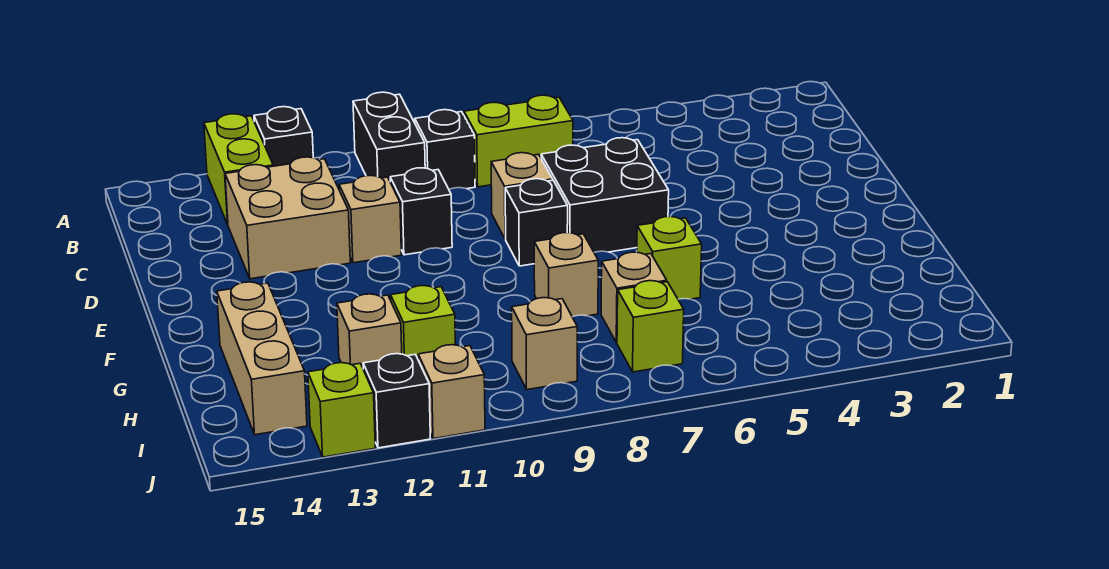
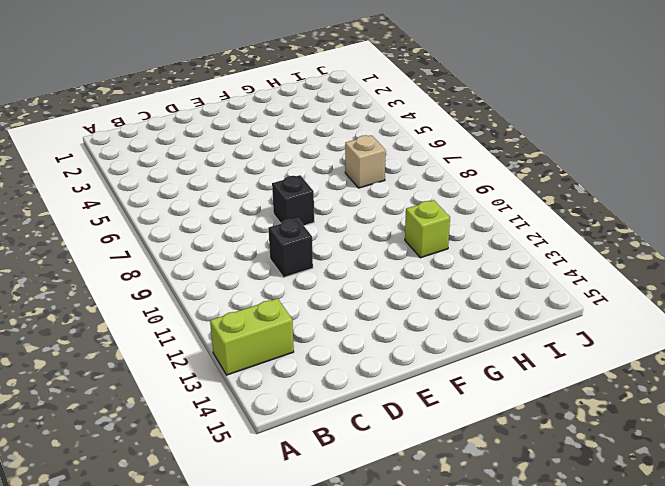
none -> black brick A10:B10 level 1
none -> black brick A12 level 1
none -> lime brick B7:B8 level 1

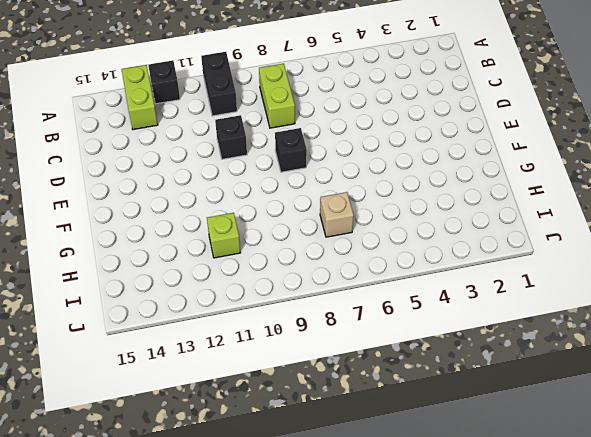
lime brick B8:C8 level 1 -> lime brick B7:B8 level 1
none -> black brick B9 level 1
none -> tan brick C12:D13 level 1
none -> black brick D6:E7 level 1

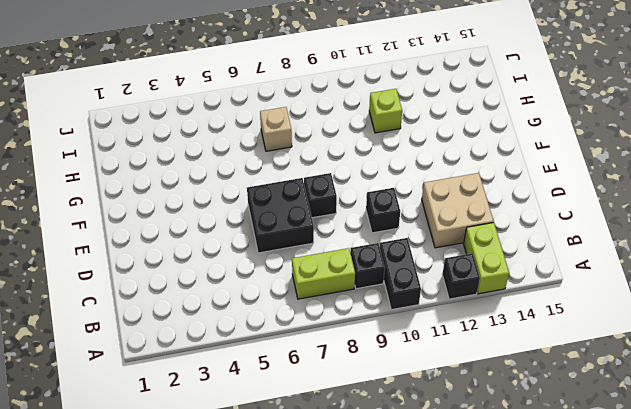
none -> tan brick D8 level 1
none -> tan brick D11 level 1
none -> lime brick G6 level 1

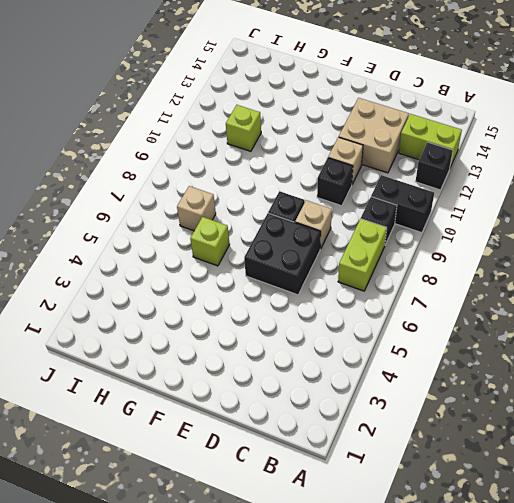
none -> tan brick G8 level 1
none -> tan brick G14:I14 level 1
none -> tan brick H12 level 1

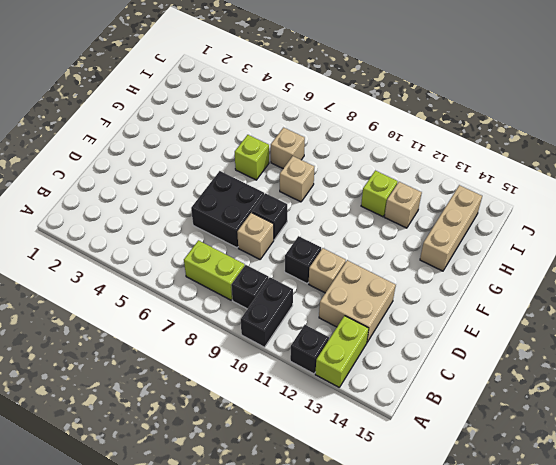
none -> lime brick I7 level 1
none -> tan brick I9 level 1
none -> tan brick J11 level 1

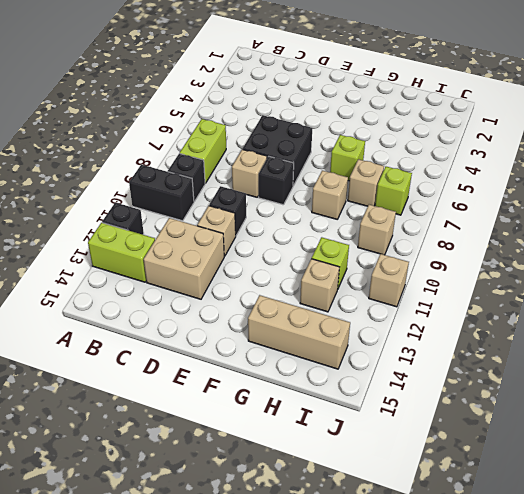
none -> black brick J12 level 1
none -> lime brick J13 level 1

